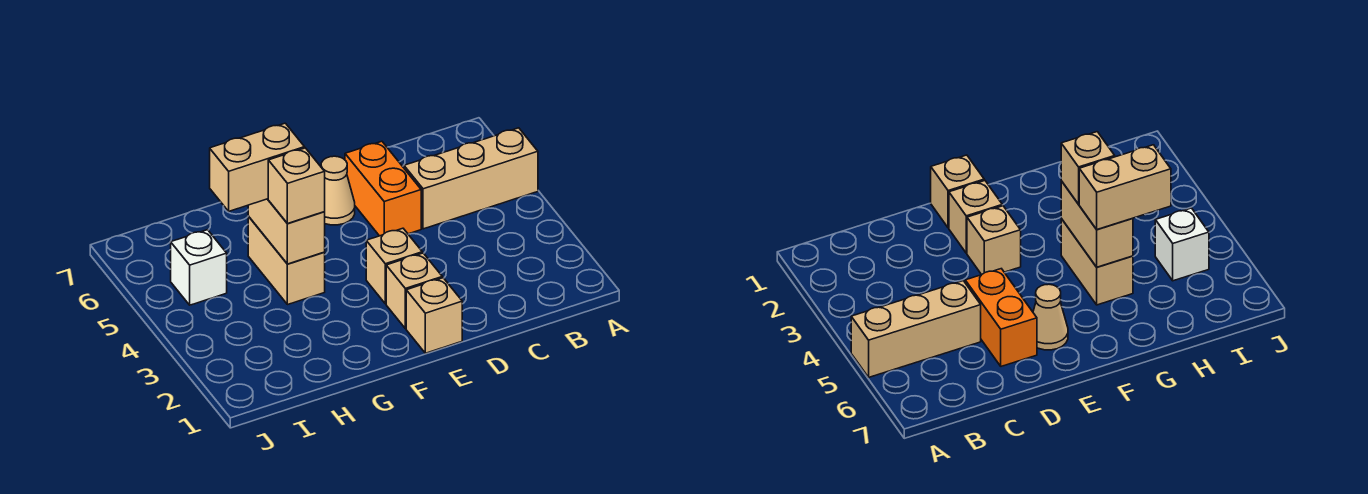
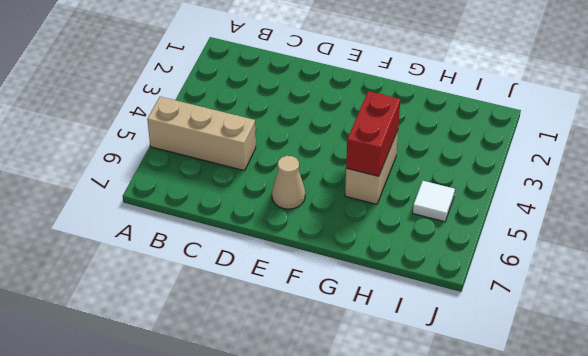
red brick G4:G5 level 2 -> tan brick G4:G5 level 2
white tile I5 level 1 -> white brick I5 level 1
none -> orange brick D5:D6 level 1
none -> tan brick E1 level 1

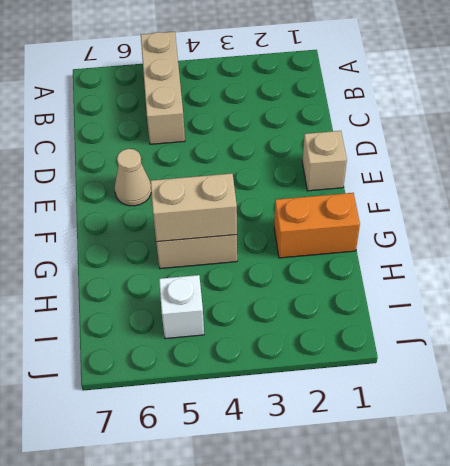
orange brick G1:G2 level 1 -> orange brick D5:D6 level 1
none -> tan brick E2 level 1
none -> tan brick E3 level 1

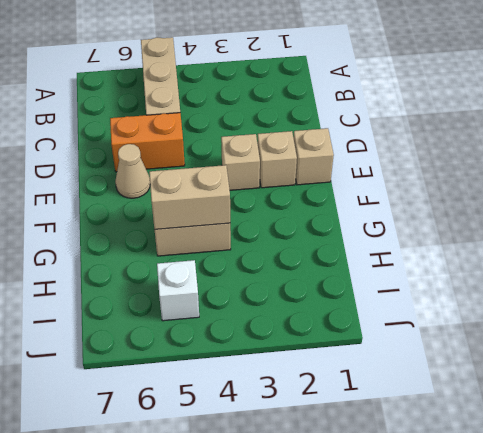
none -> tan brick G4 level 3
none -> tan brick G5:H5 level 3

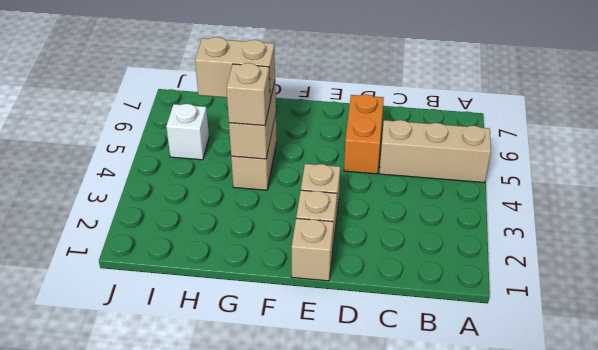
none -> tan cone E6 level 1

